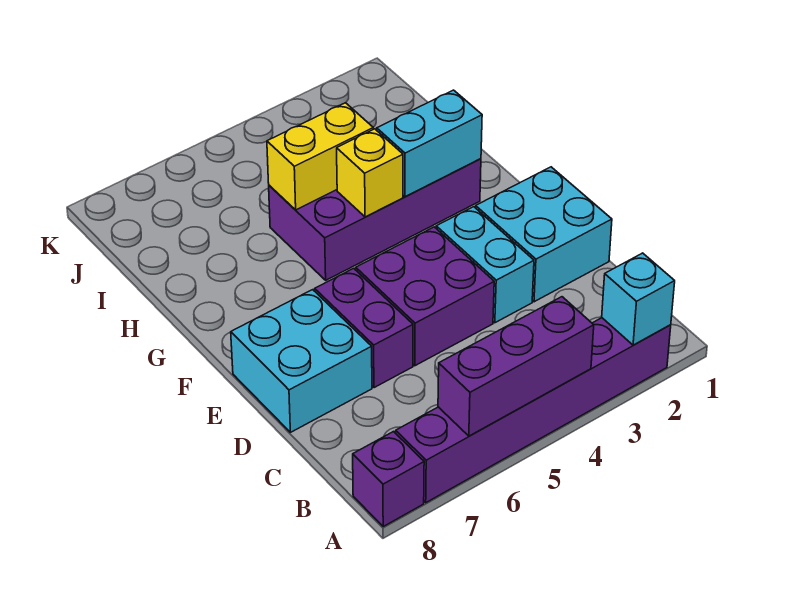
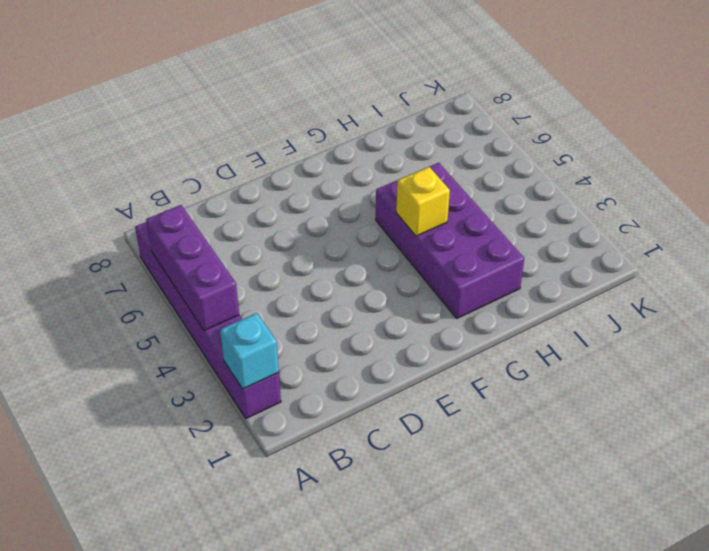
none -> purple brick A8 level 1
none -> cyan brick D1:E2 level 1
none -> cyan brick D3:E3 level 1

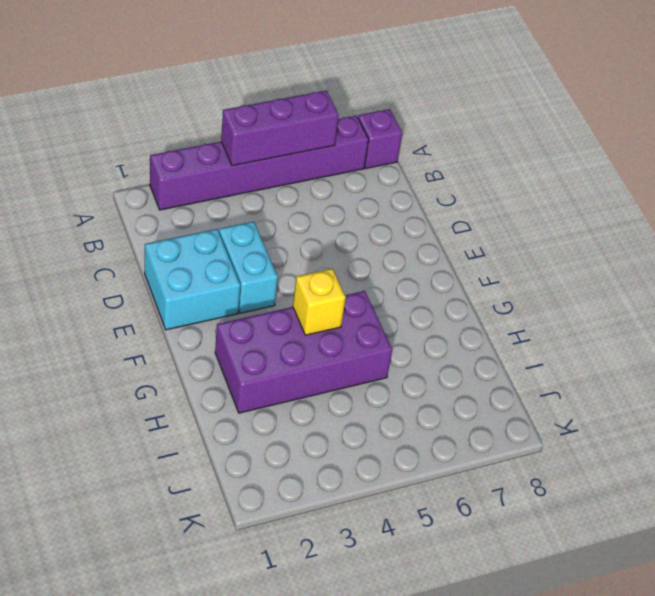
none -> purple brick D4:E5 level 1
none -> purple brick D6:E6 level 1
none -> cyan brick D7:E8 level 1

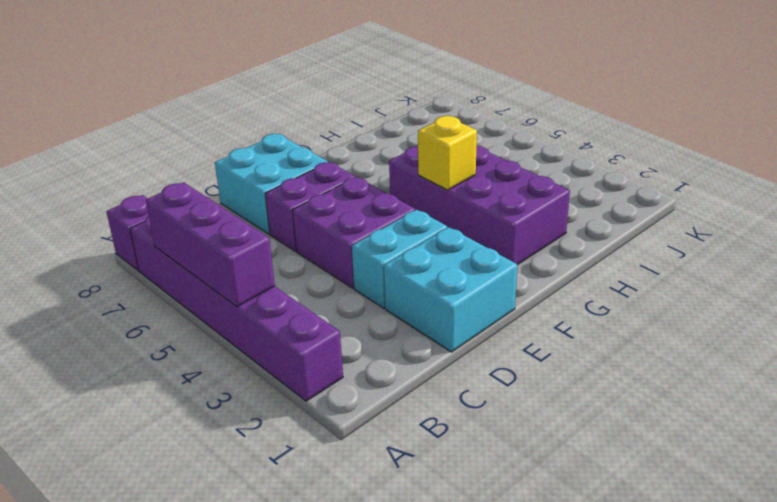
none -> cyan brick A2 level 2
none -> cyan brick G2:G3 level 2
none -> yellow brick H4:H5 level 2

